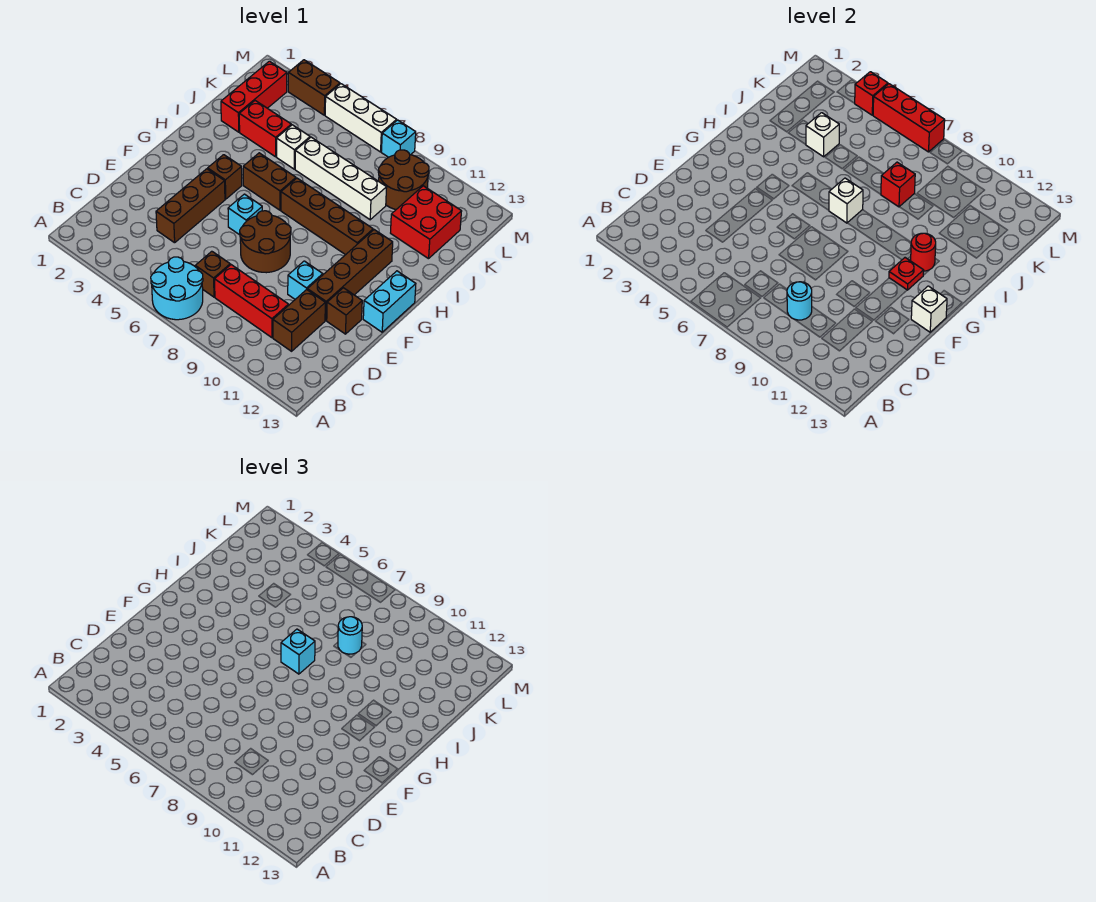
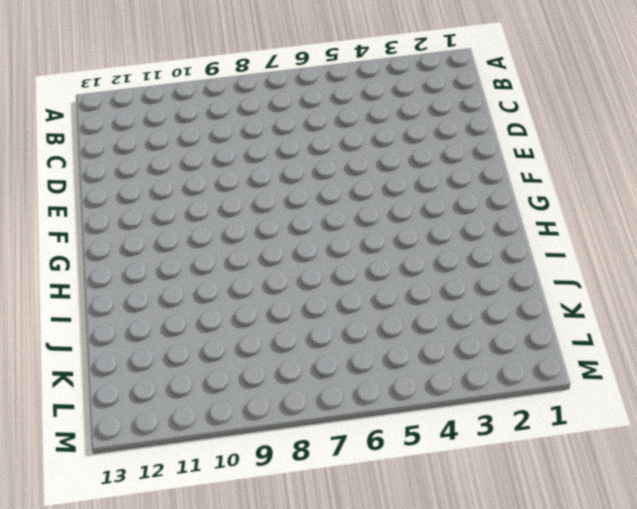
none -> cyan round brick A6:B7 level 1
none -> brown brick C7 level 1
none -> red brick C8:C10 level 1
none -> brown brick C11:D11 level 1

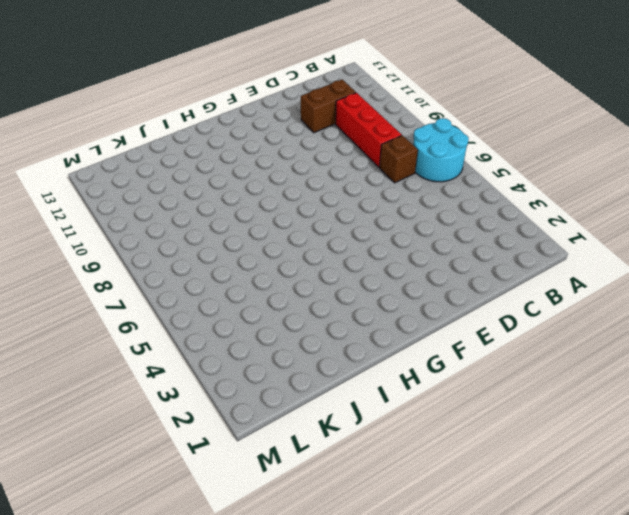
none -> brown brick D4:F4 level 1
none -> brown round brick E7:F8 level 1
none -> cyan brick E10 level 1
none -> brown brick E11:H11 level 1

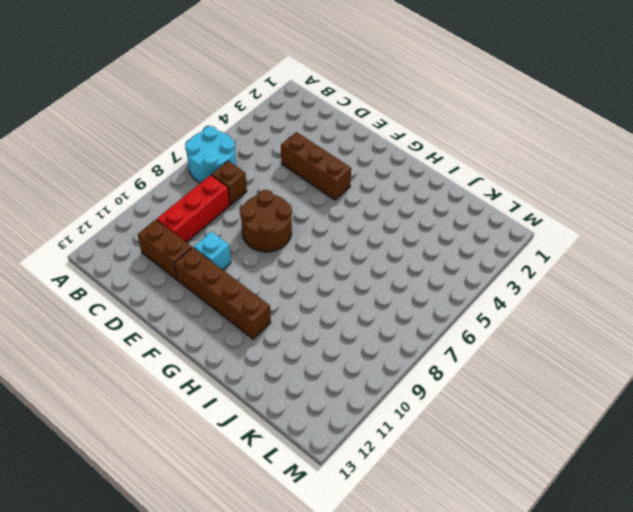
none -> brown brick E12 level 1
none -> cyan brick F6 level 1
none -> cyan brick F13:G13 level 1
none -> brown brick G4 level 1

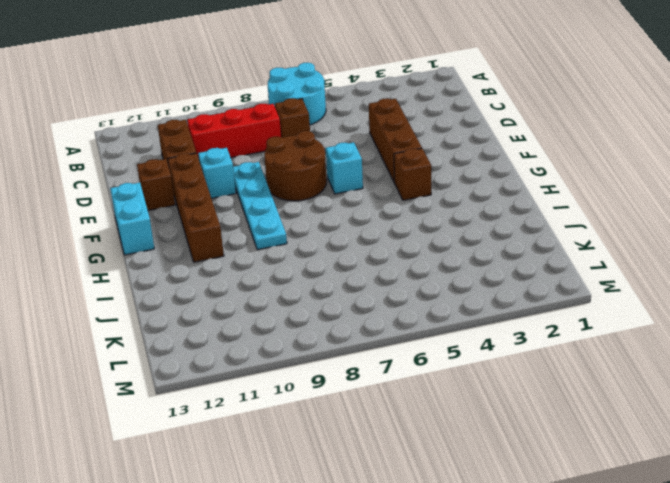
cyan plate E9:H9 level 1 -> brown brick H7:H10 level 1
none -> brown brick H5:H6 level 1
none -> red brick J2:L2 level 1
none -> red brick J3:J4 level 1
none -> white brick J5 level 1

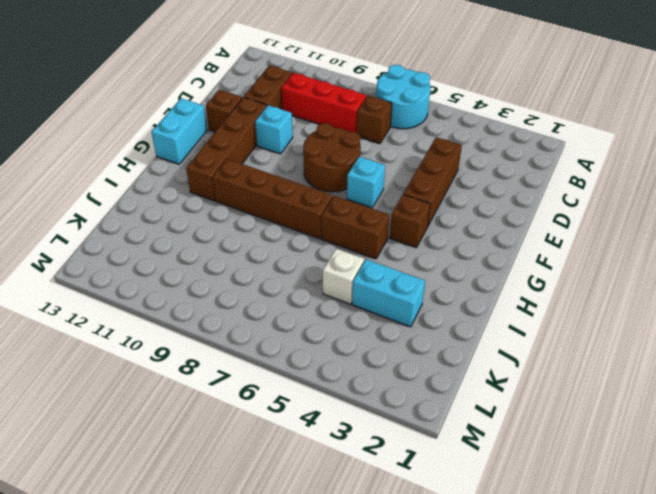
cyan brick J3:J4 level 1 -> red brick J3:J4 level 1
none -> red brick J2:L2 level 1
none -> white brick J6:J9 level 1
none -> red brick J11:K12 level 1
none -> brown round brick K9:L10 level 1

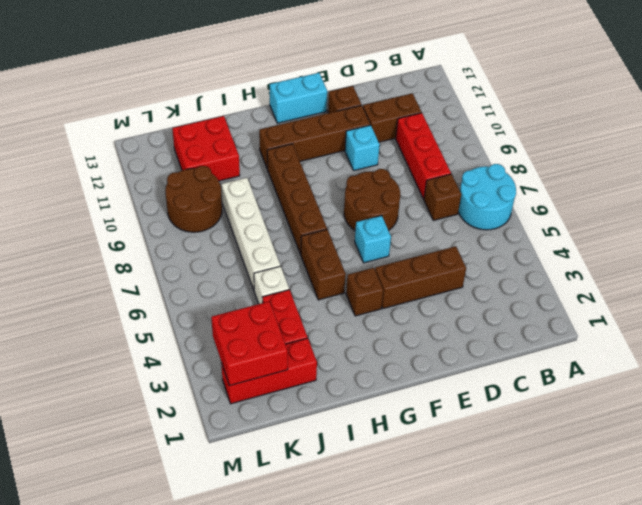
red brick K2:L3 level 2 -> none
none -> brown brick M3:M4 level 1
none -> white brick M5:M7 level 1
none -> cyan brick M8 level 1
none -> cyan round brick C9 level 2

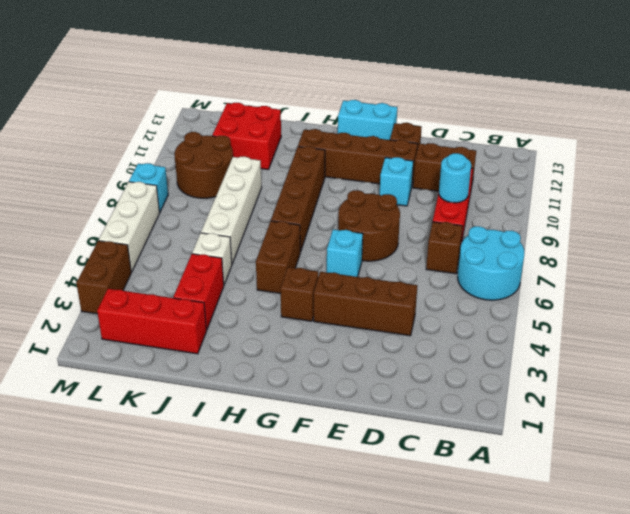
none -> white brick F13 level 2
none -> red plate G11 level 2
none -> white brick H7 level 2
none -> red round brick H11 level 2

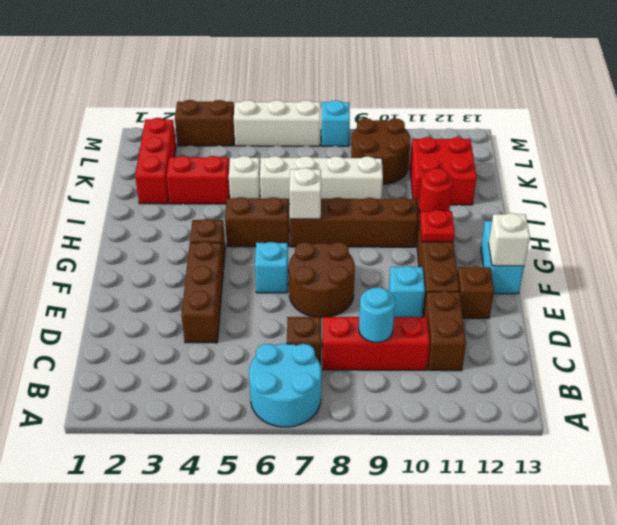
none -> white brick J4 level 2
none -> red brick J8 level 2
none -> red brick M4 level 2
none -> red brick M5:M7 level 2

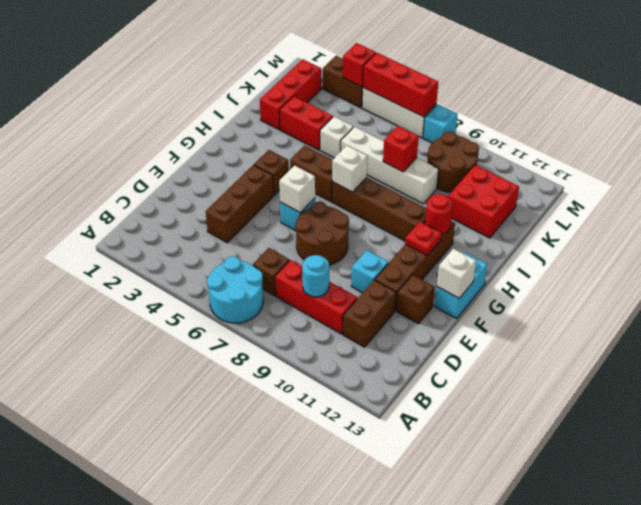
white brick F6 level 2 -> white brick J4 level 2
none -> cyan brick H7 level 3
none -> cyan round brick J8 level 3

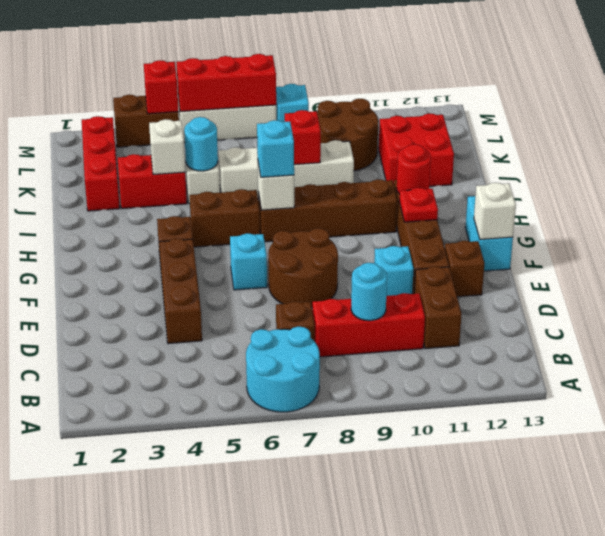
cyan round brick J5 level 2 -> cyan round brick J8 level 3

